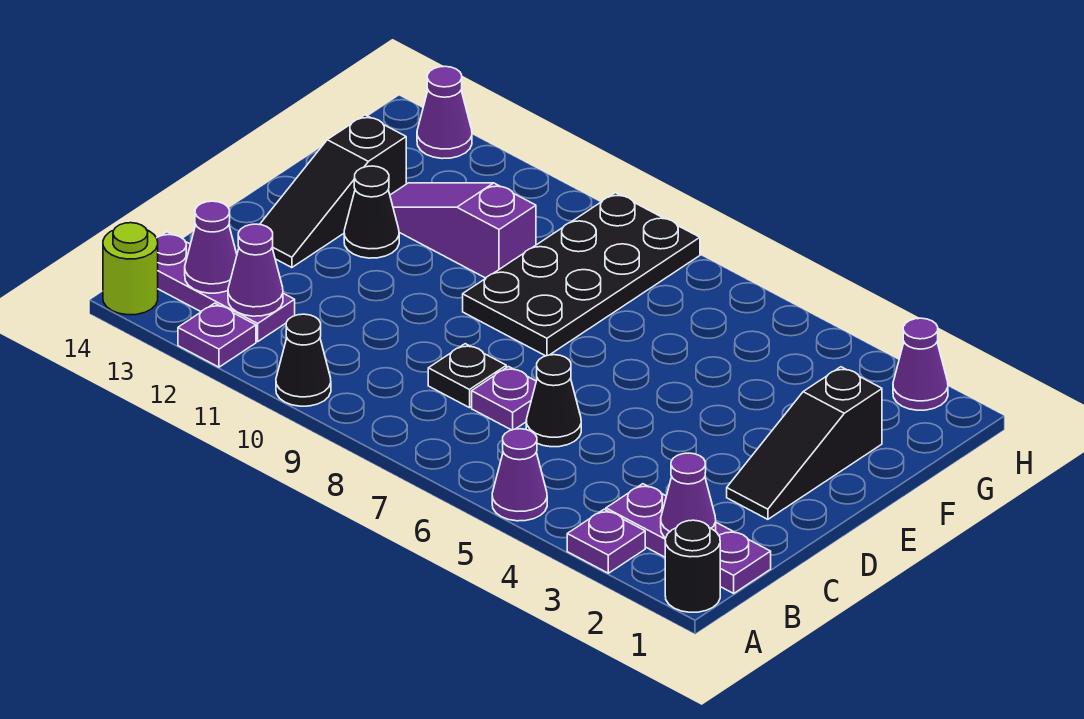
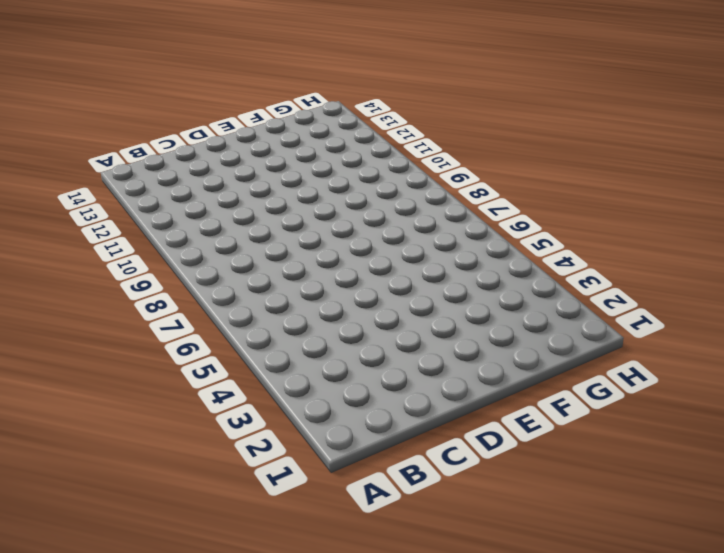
none -> black round brick A1 level 1
none -> purple plate A3 level 1
none -> purple cone A5 level 1

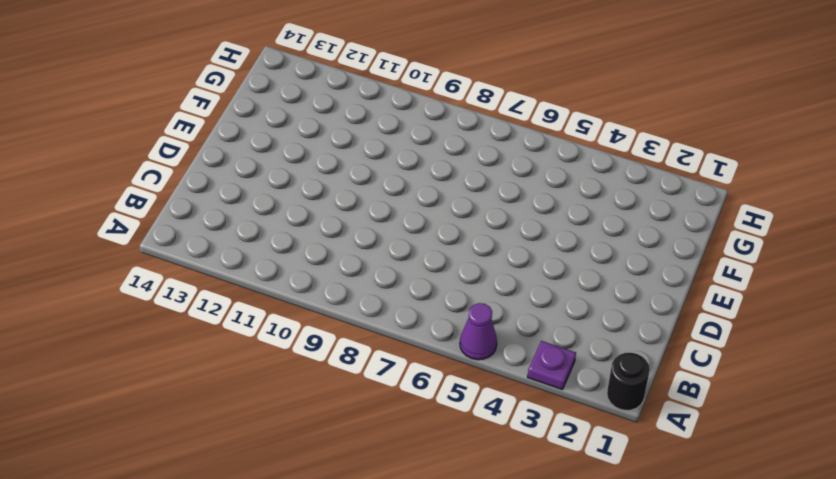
none -> black cone A10 level 1
none -> purple plate A12 level 1
none -> lime round brick A14 level 1

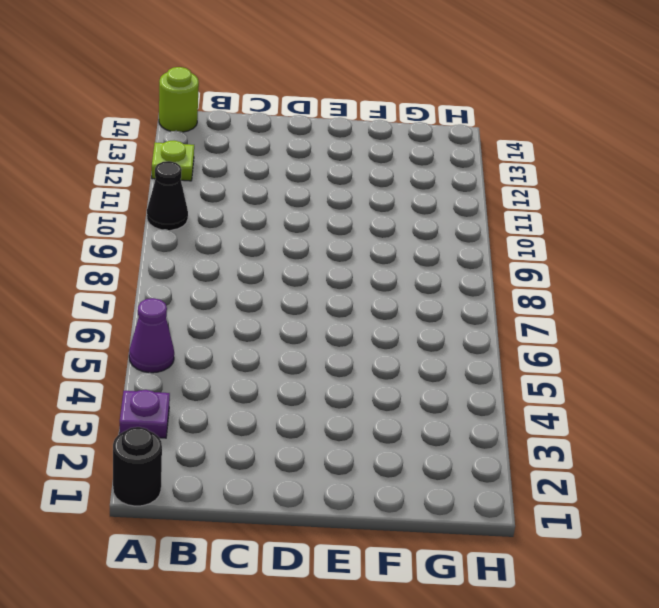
lime plate A12 level 1 -> purple plate A12 level 1
none -> purple plate B1:B3 level 1
none -> purple plate B12:B14 level 1
none -> black cone C6 level 1

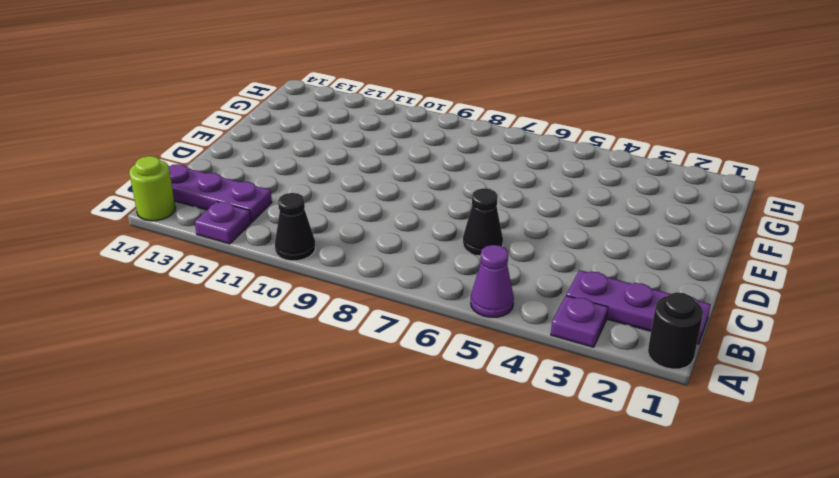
none -> purple plate C7 level 1
none -> black plate C8 level 1
none -> black slope D2:F2 level 1 top F

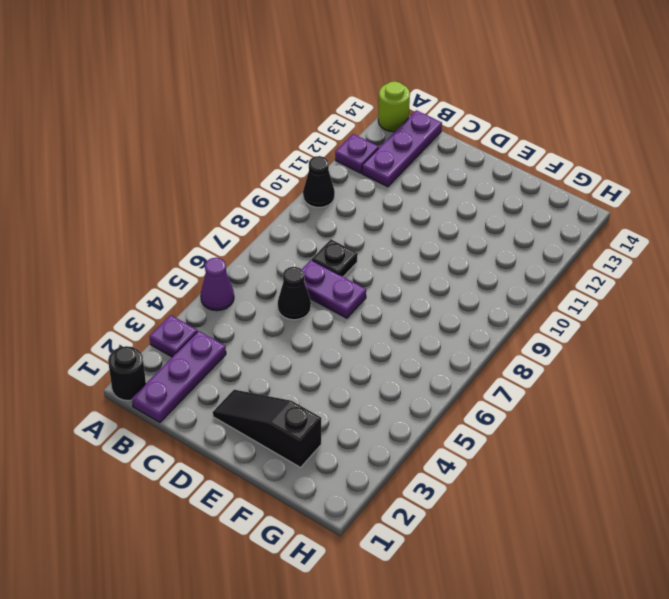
purple plate C7:D7 level 1 -> purple plate C7 level 1
none -> black slope D13:F13 level 1 top F
none -> black plate E8:H9 level 1
none -> black cone E12 level 1

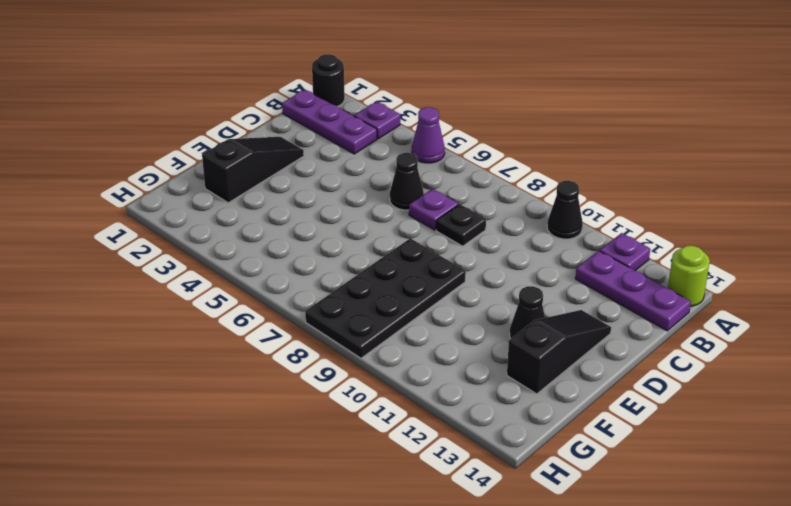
none -> purple slope F10:F12 level 1 top 10
none -> purple cone H2 level 1
none -> purple cone H13 level 1

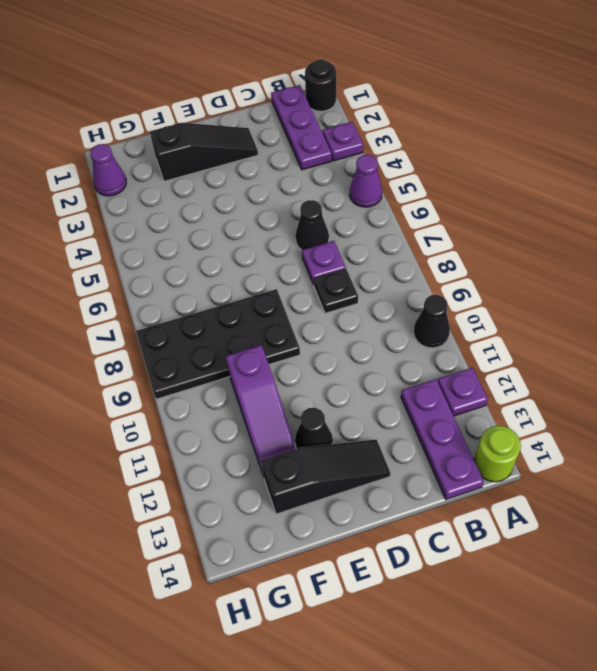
none -> purple cone H13 level 1
none -> purple cone B2 level 2
none -> purple cone B12 level 2

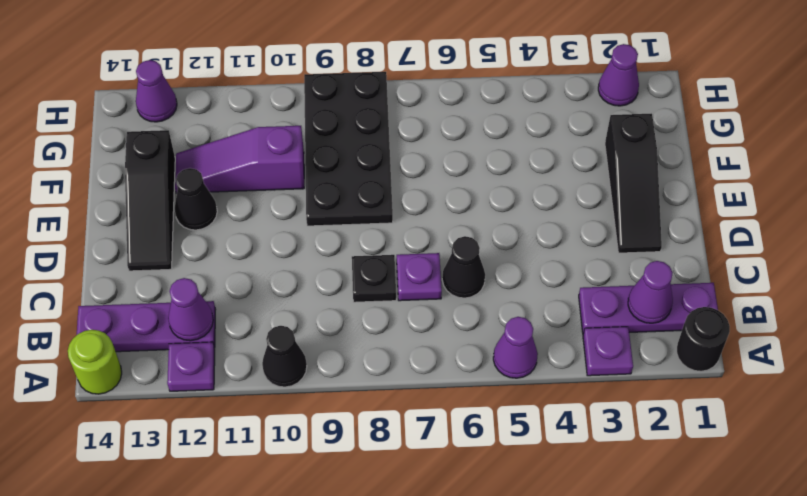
none -> purple cone B13 level 2

